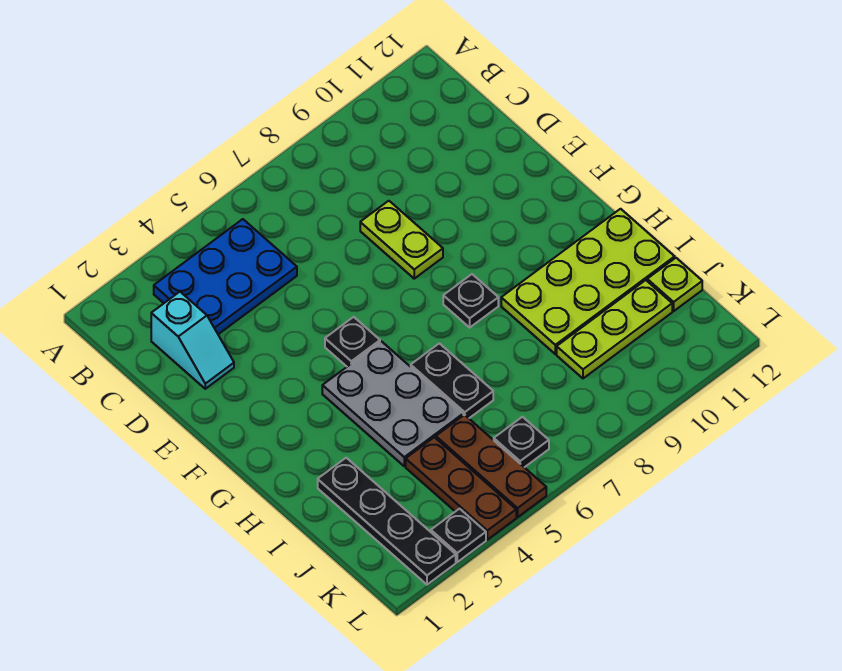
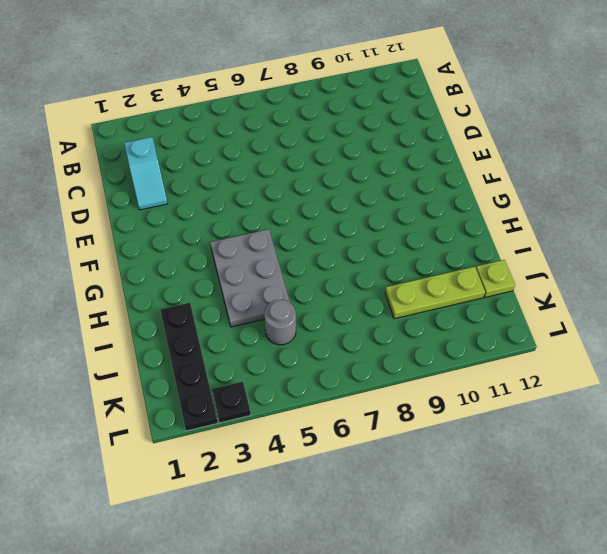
grey round brick J5 level 1 -> brown plate J5:L5 level 1
none -> blue plate B3:C5 level 1
none -> lime plate D8:E8 level 1
none -> black plate F5 level 1

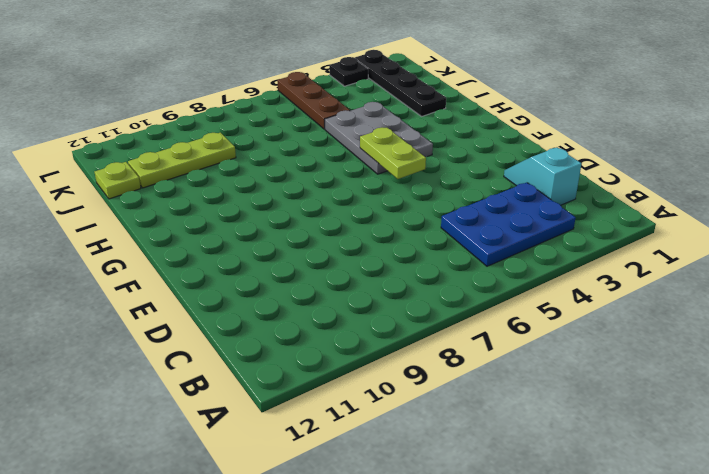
lime plate F5:G5 level 2 -> lime plate D8:E8 level 1
none -> black plate F5 level 1
none -> black plate G8 level 1
none -> black plate H6:I6 level 1

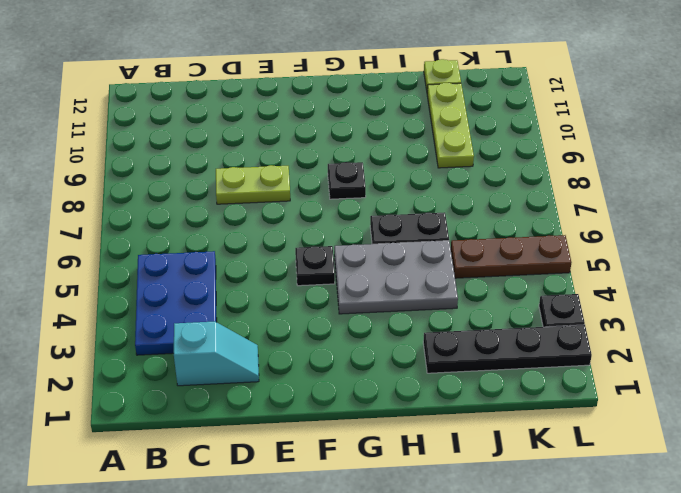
none -> lime plate H9:I12 level 1
none -> brown plate J4:L4 level 1
none -> black plate K6 level 1

